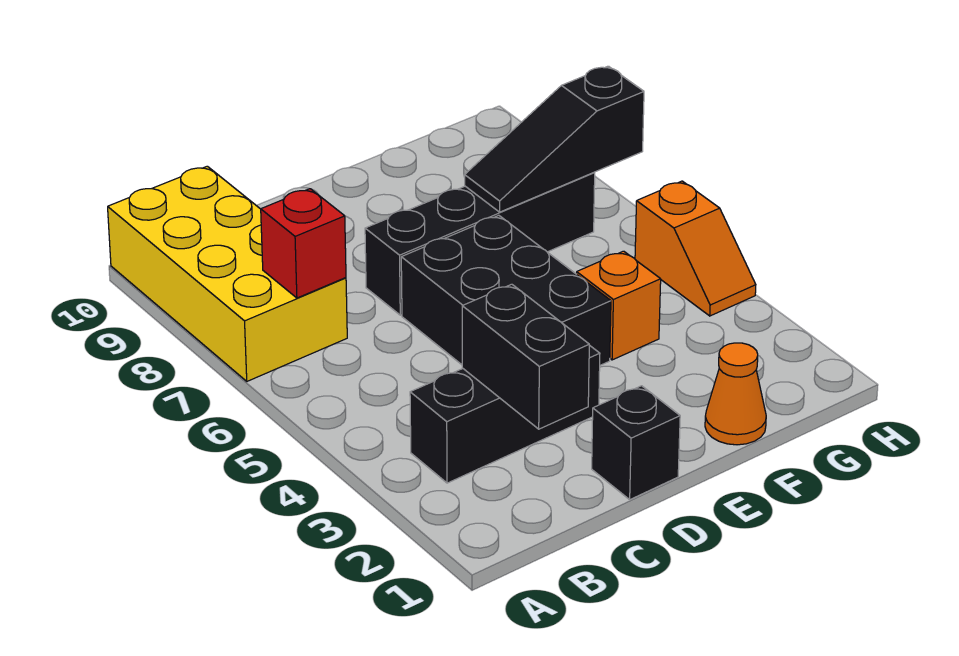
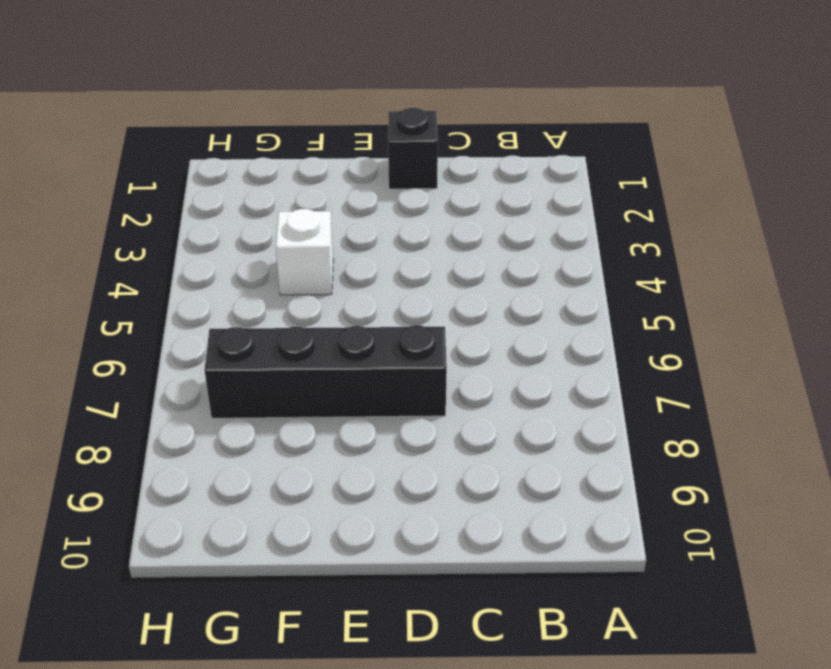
white brick F4 level 1 -> orange brick F4 level 1
none -> yellow brick A7:B10 level 1
none -> black brick B3:D3 level 1

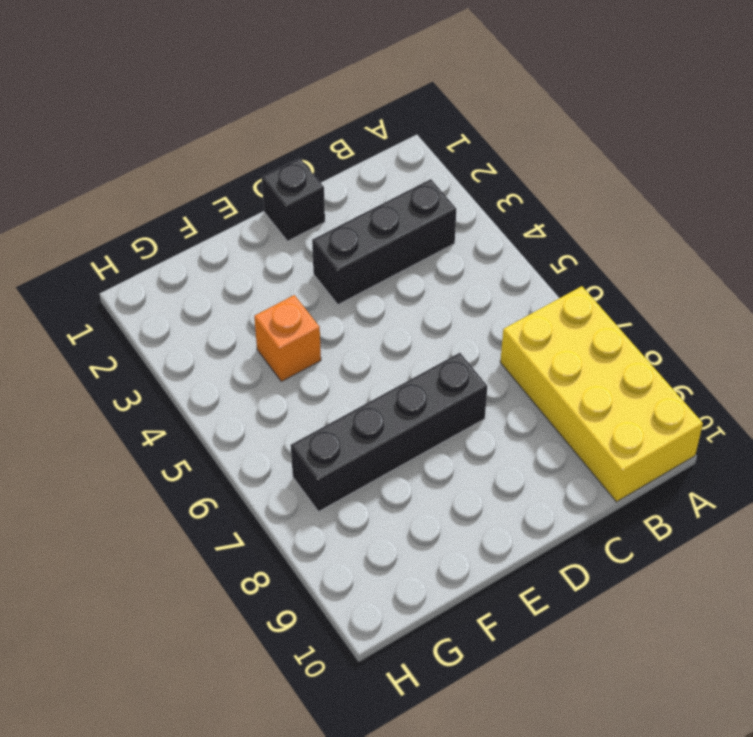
none -> black brick D4:E6 level 1
none -> orange cone F1 level 1

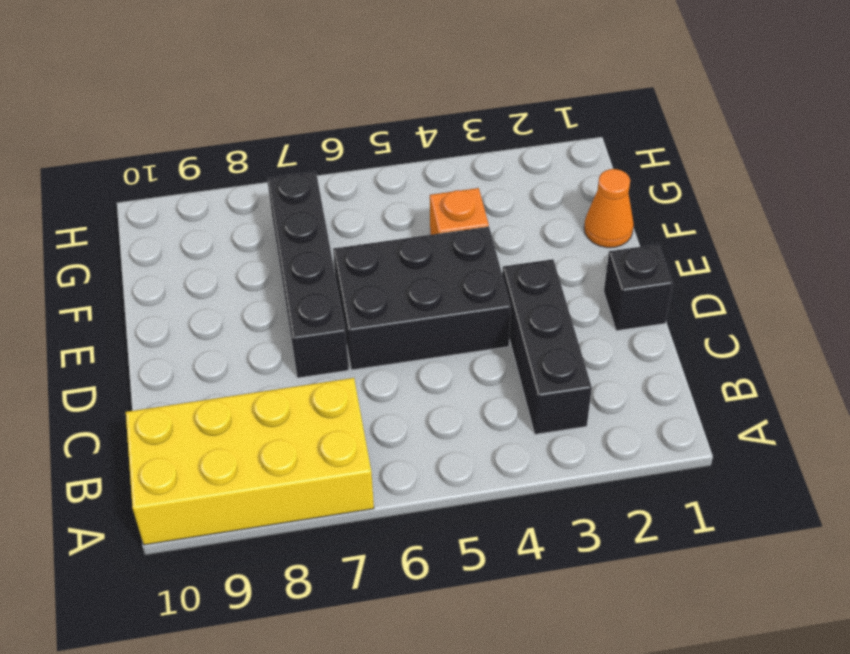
none -> orange slope H4:H5 level 1 top 5
none -> red brick B7 level 2

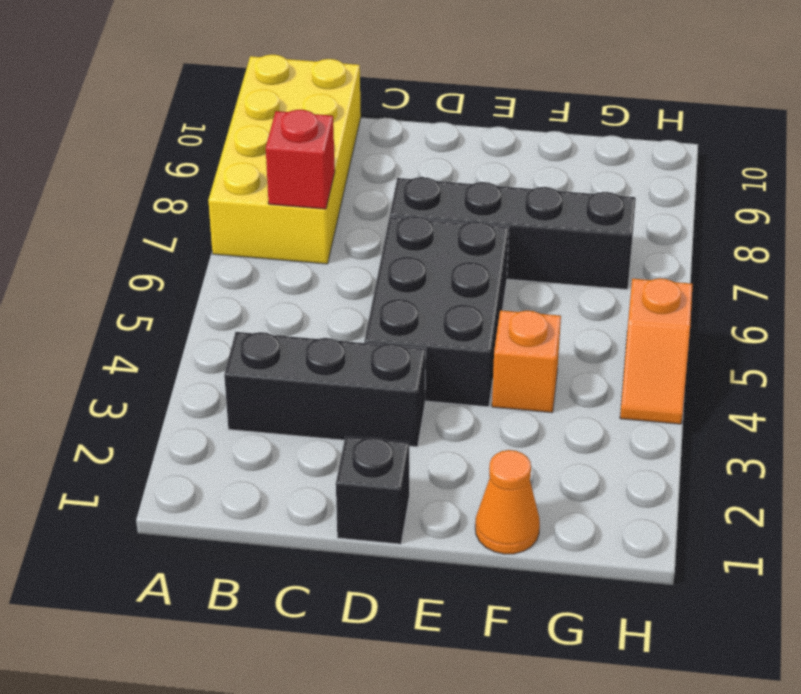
none -> black brick C2:C3 level 2
none -> black slope F7:H7 level 2 top H

